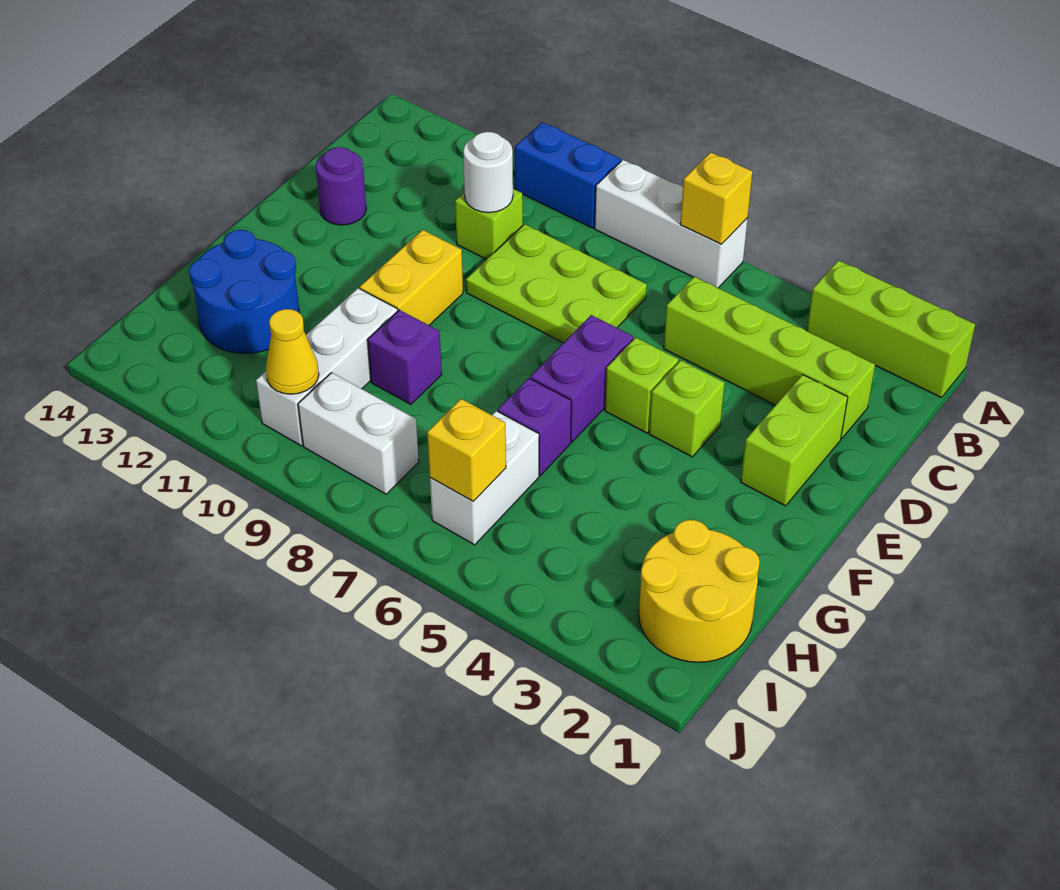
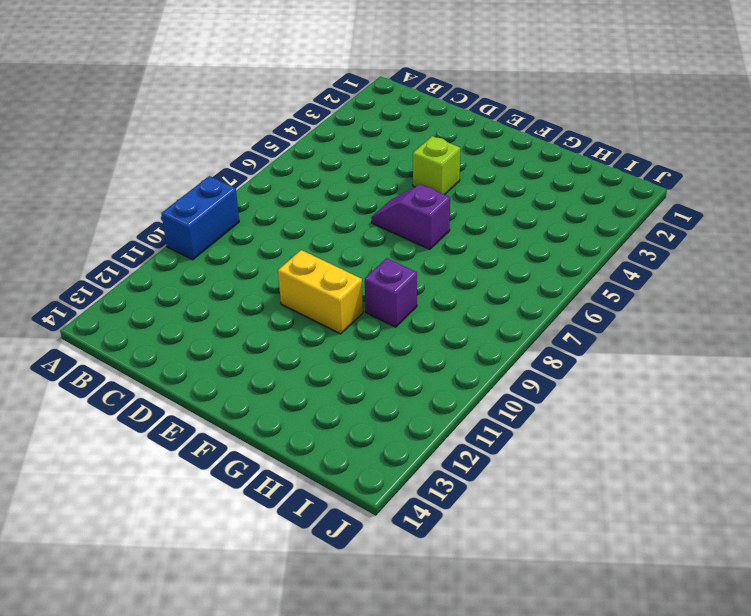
purple slope E6:F6 level 1 top F -> purple brick E6:F6 level 1
none -> lime brick A1:A3 level 1
none -> white brick A6:A8 level 1
none -> lime brick C2:C5 level 1

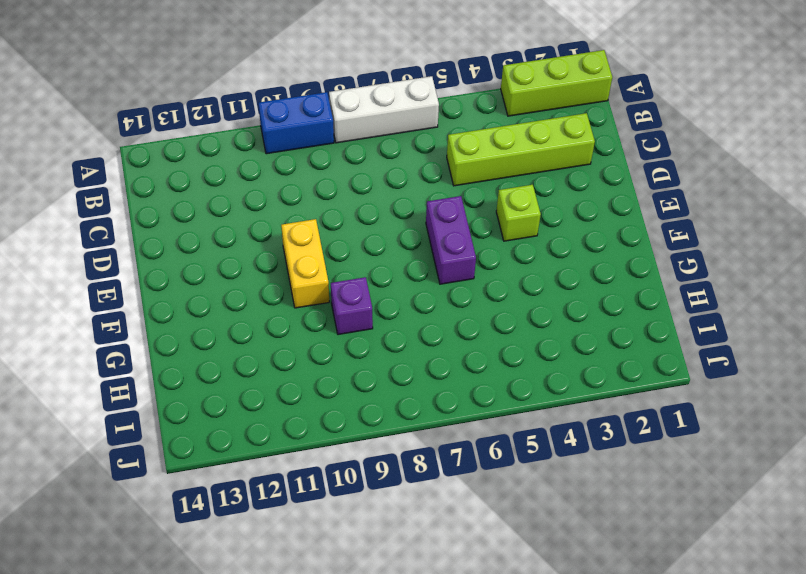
none -> lime plate C7:D9 level 1
none -> lime brick C10 level 1
none -> lime brick D2:E2 level 1

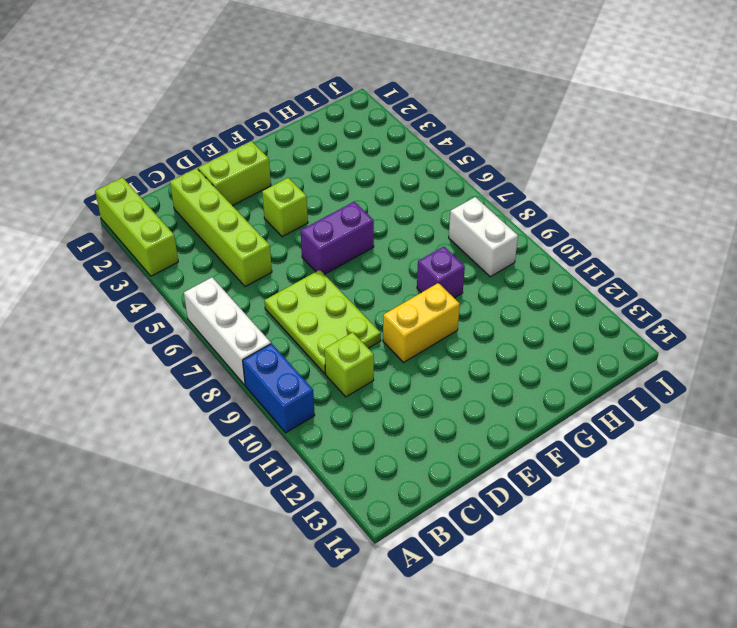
none -> purple round brick D13 level 1
none -> lime brick E5 level 1
none -> purple brick G6 level 1

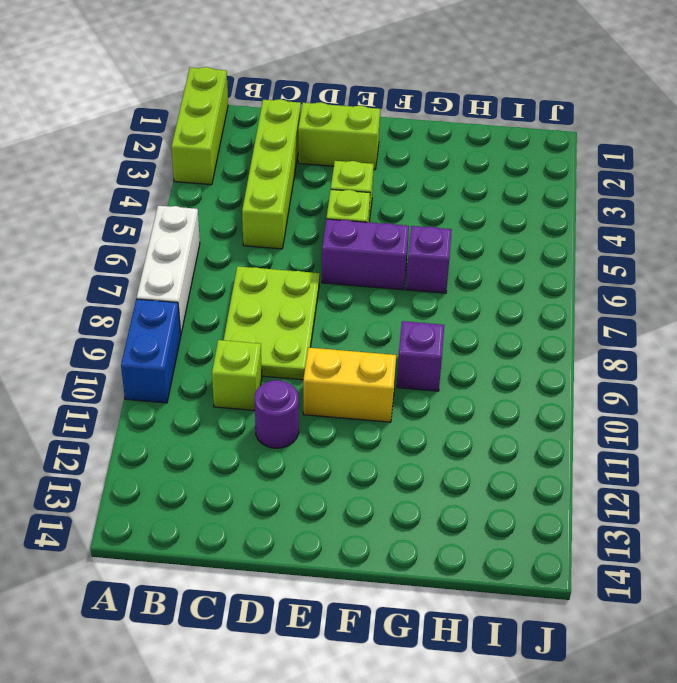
purple round brick D11 level 1 -> purple round brick D13 level 1
none -> white brick G10:I10 level 1
none -> blue round brick G12:H13 level 1
none -> yellow round brick H1:I2 level 1

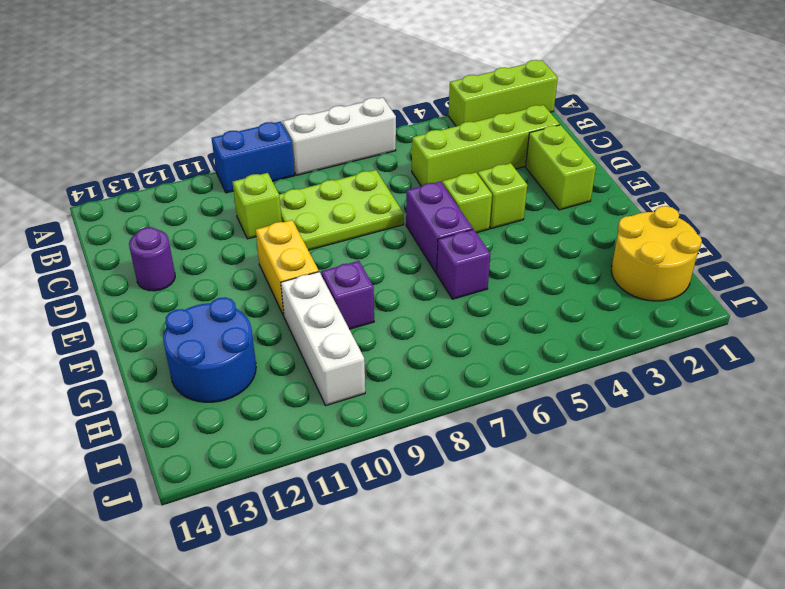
none -> white brick H6:I6 level 1
none -> white brick I8:I9 level 1
none -> yellow brick A6 level 2

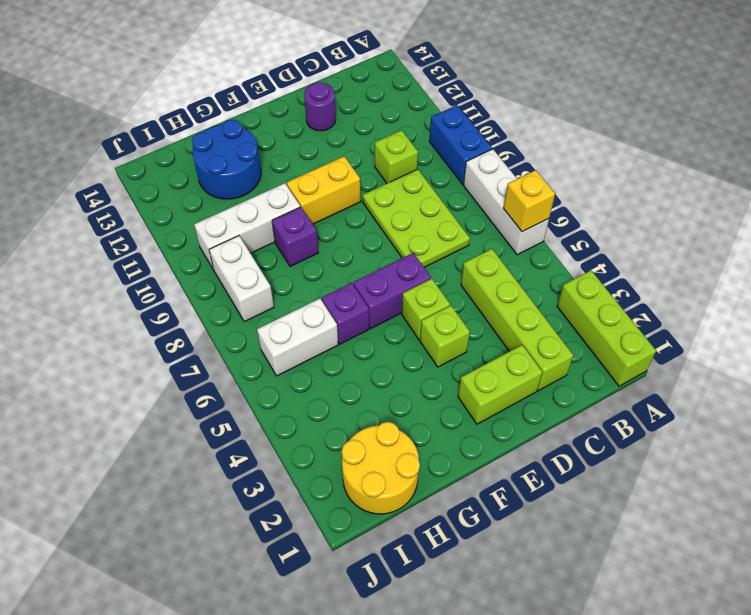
none -> white round brick C10 level 2
none -> yellow brick I6 level 2
none -> yellow cone I10 level 2

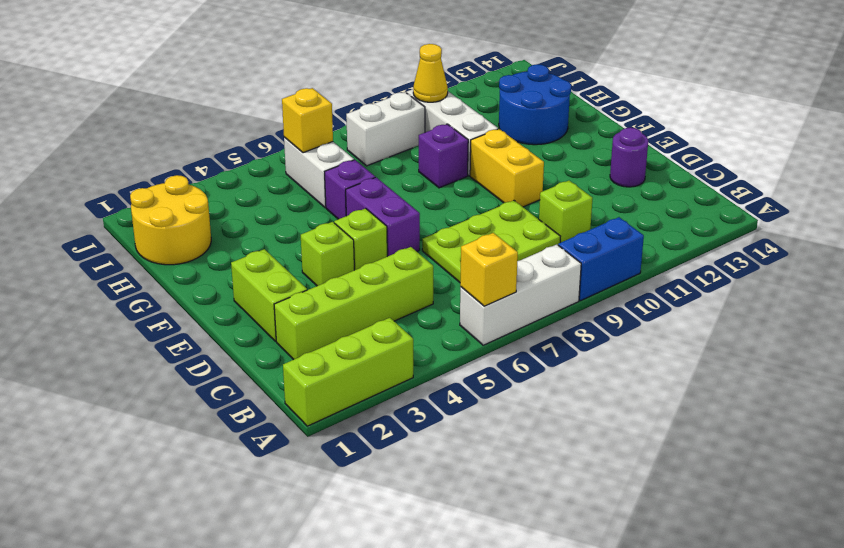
none -> white round brick C10 level 2

